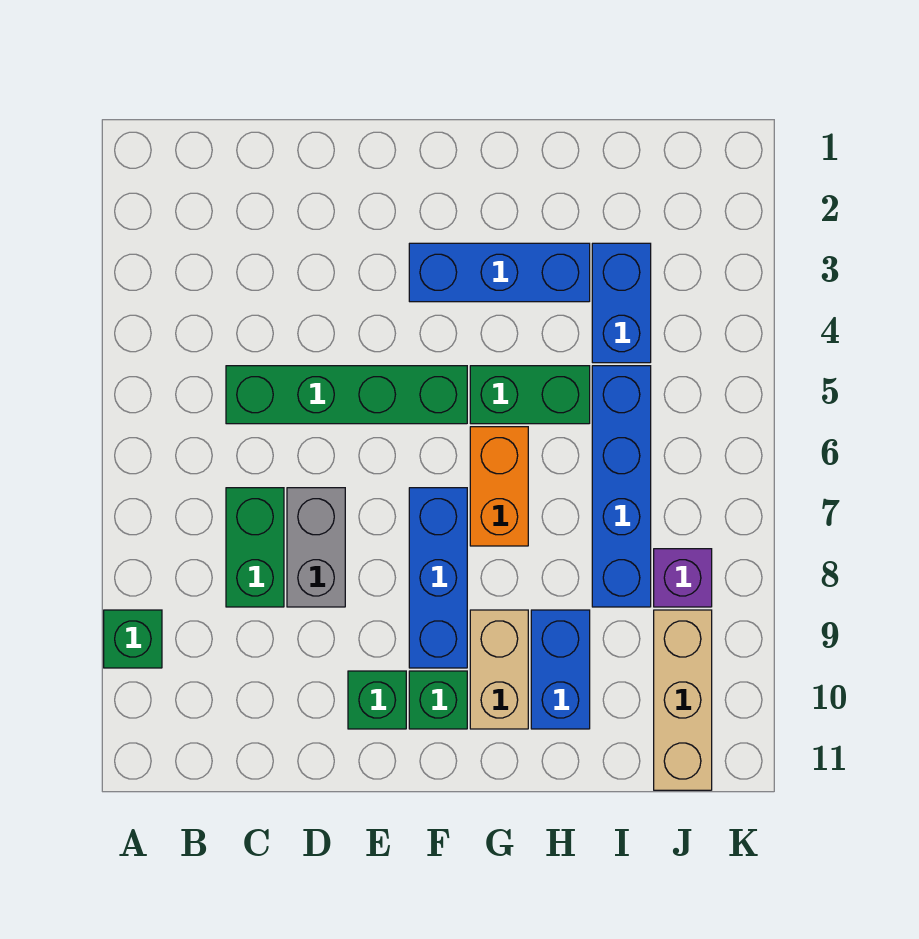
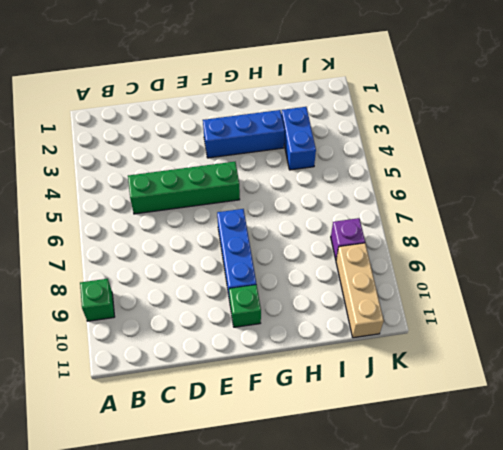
none -> green brick C7:C8 level 1
none -> grey brick D7:D8 level 1
none -> green brick E10 level 1

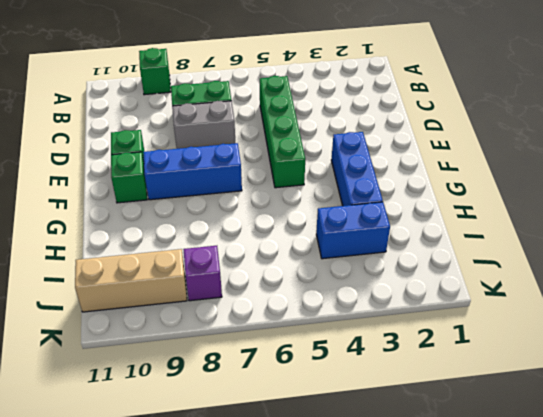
none -> green brick G5:H5 level 1
none -> orange brick G6:G7 level 1
none -> tan brick G9:G10 level 1

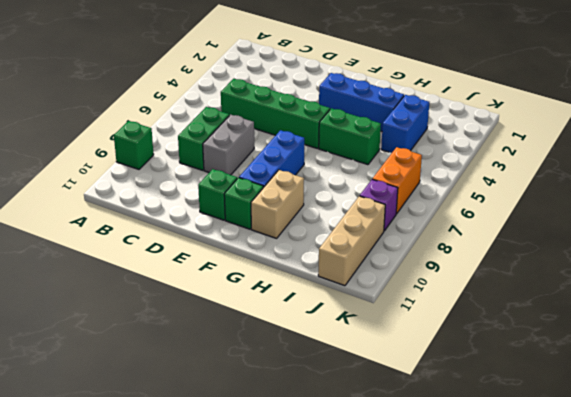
orange brick J6:J7 level 1 -> orange brick G6:G7 level 1
none -> blue brick H9:H10 level 1
none -> blue brick I5:I8 level 1

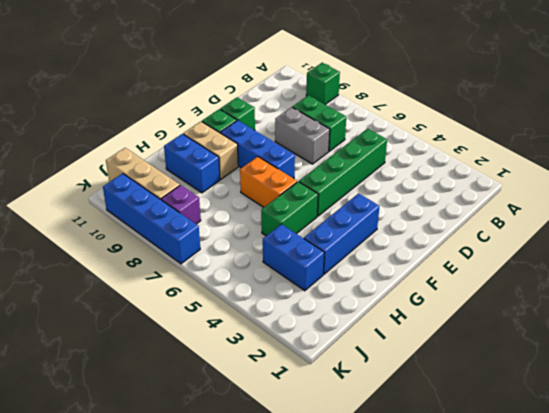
blue brick K7:K10 level 1 -> blue brick I5:I8 level 1

